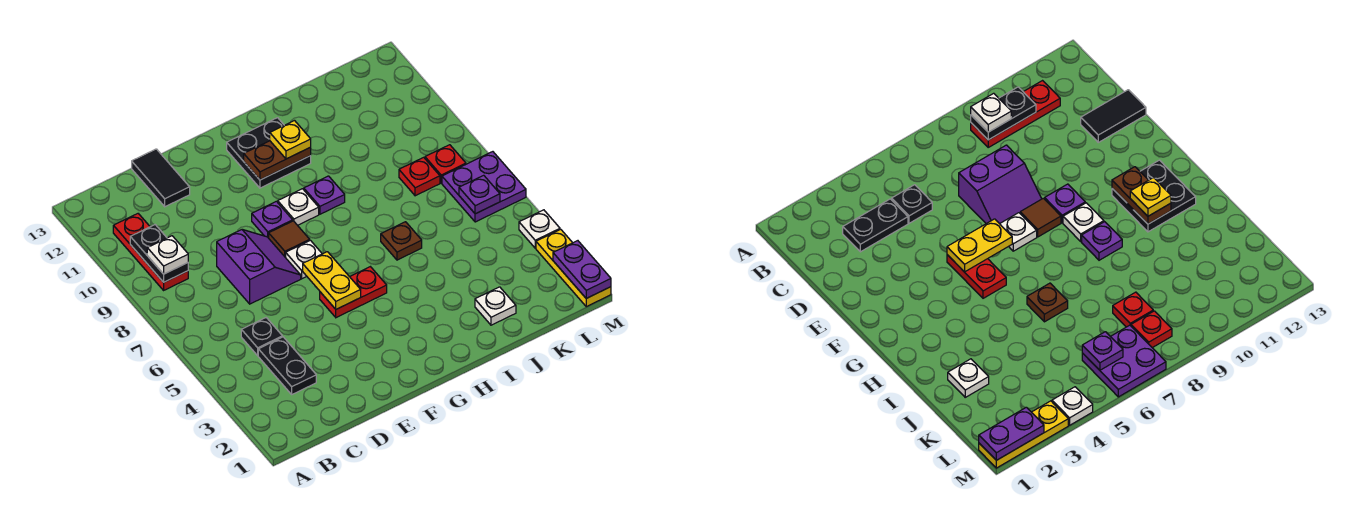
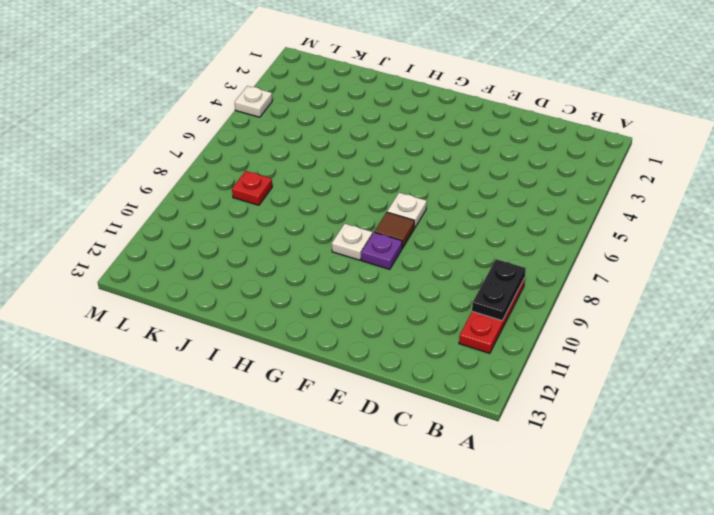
none -> black plate C3:C4 level 1
none -> black plate C5 level 1
none -> purple slope D7:E8 level 1 top D

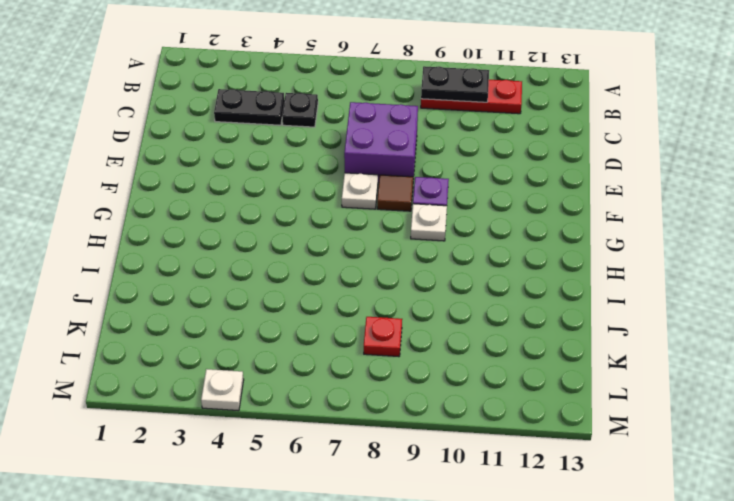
purple brick D7:E8 level 1 -> purple slope D7:E8 level 1 top D
none -> black tile D12:D13 level 1
none -> red plate F5:G5 level 1
none -> black plate G11:H12 level 1

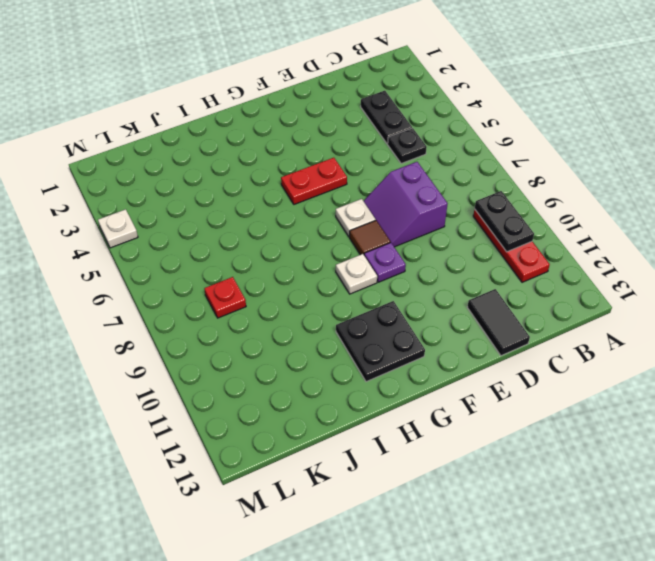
none -> purple plate H9 level 1
none -> brown plate I6 level 1
none -> white plate J2 level 1

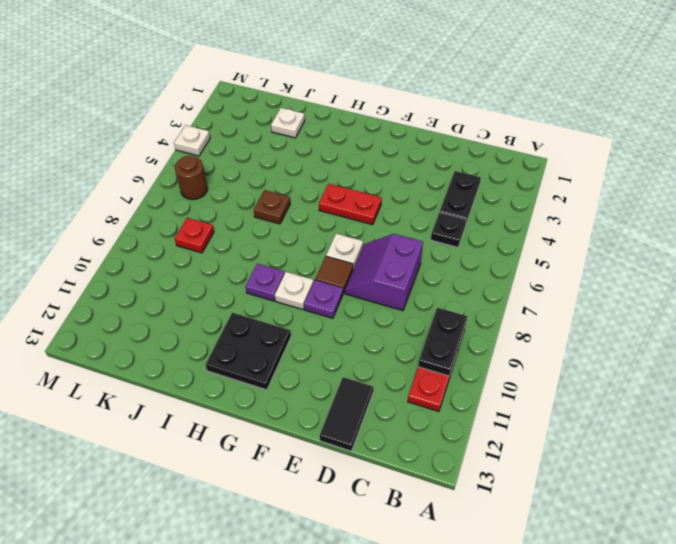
brown round brick L6 level 1 -> purple plate L6:M7 level 1
none -> red plate L8 level 1
none -> yellow plate M1:M3 level 1
none -> yellow plate F5:F6 level 2

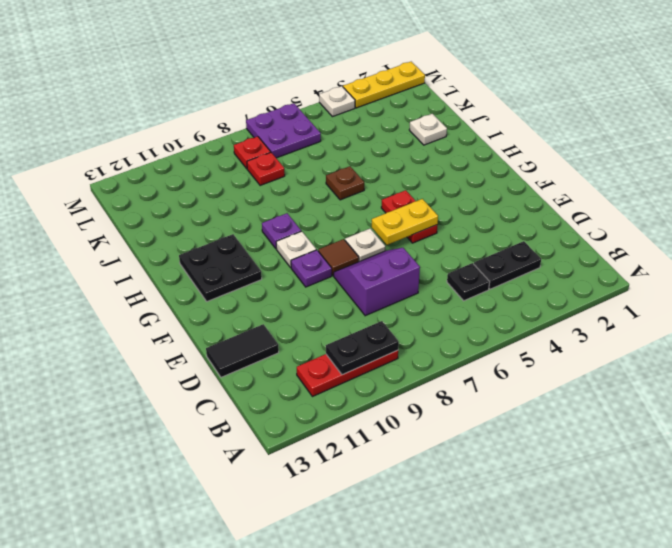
none -> brown plate G11:H11 level 2
none -> purple plate L6 level 2
none -> purple plate M1:M2 level 2

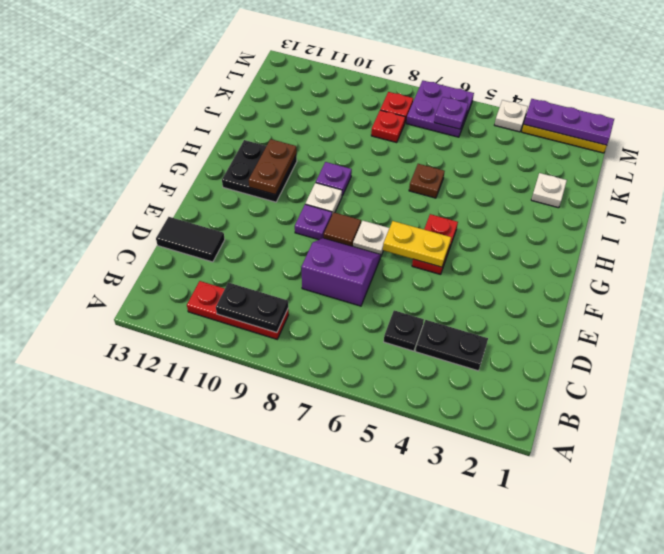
purple plate M1:M3 level 2 -> purple plate M1:M2 level 2
none -> white plate B9 level 3
none -> yellow plate H11 level 3

